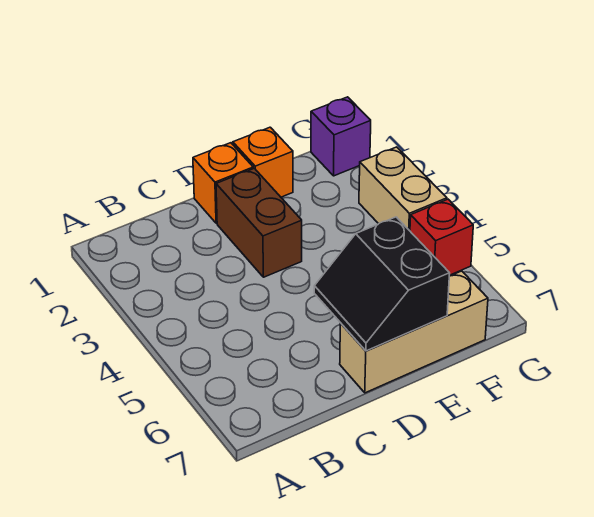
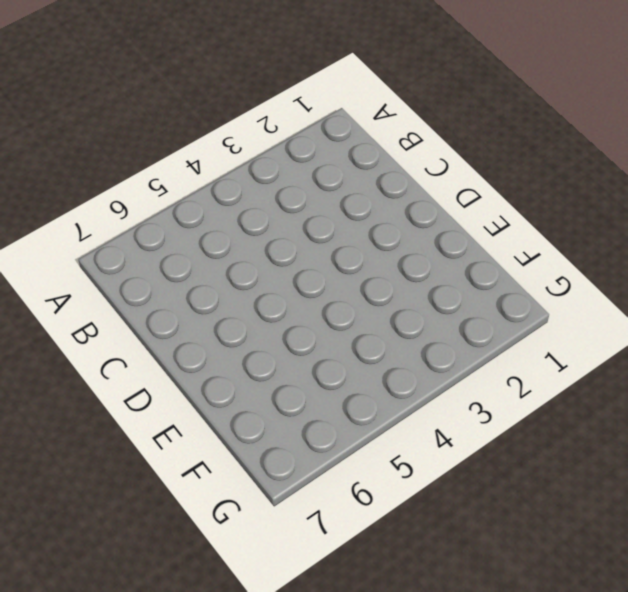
none -> orange brick D1 level 1
none -> brown brick D2:D3 level 1

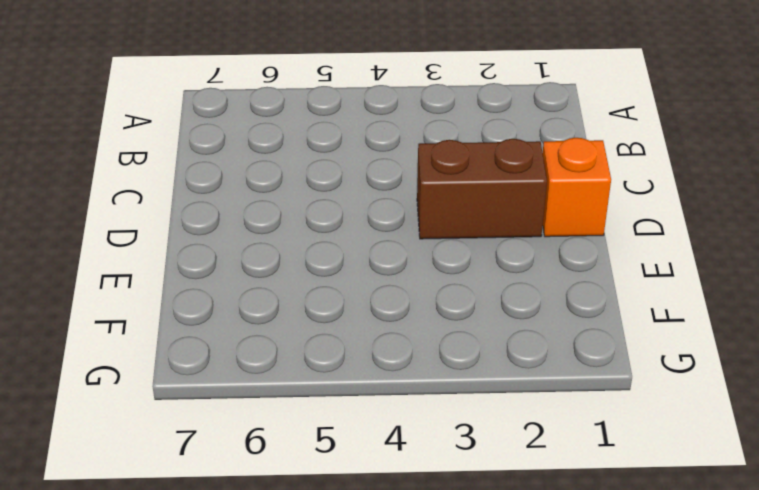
none -> tan brick D7:F7 level 1
none -> orange brick E1 level 1

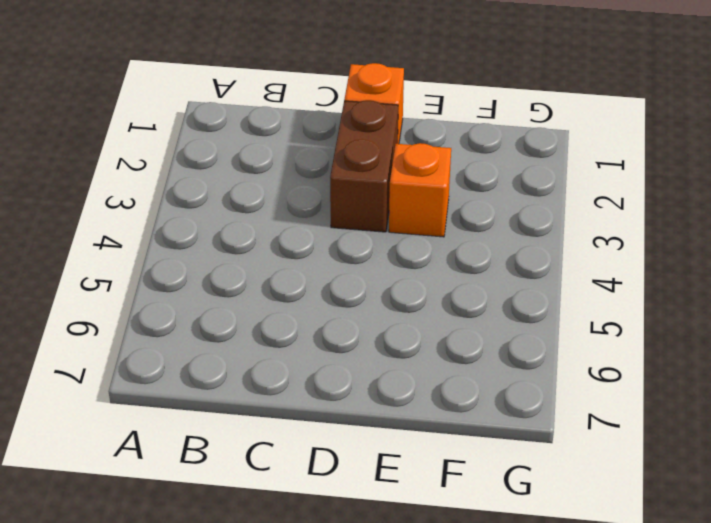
orange brick E3 level 1 -> orange brick E1 level 1
none -> tan brick D7:F7 level 1
none -> purple brick G1 level 1

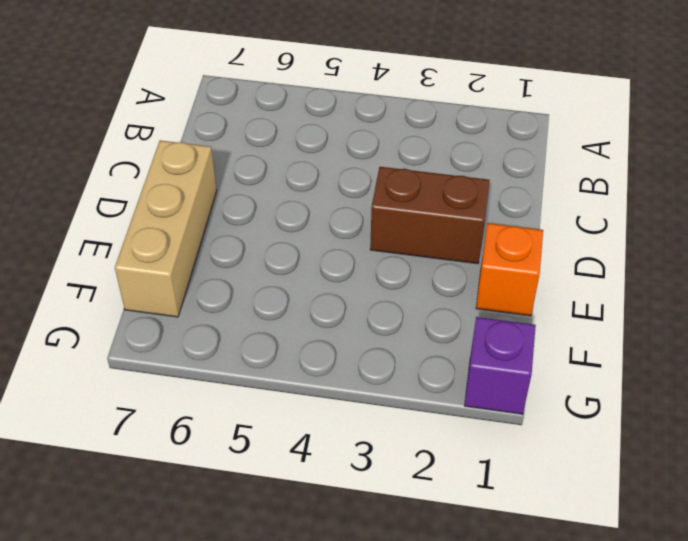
none -> orange brick D1 level 1
none -> tan brick G3:G4 level 1

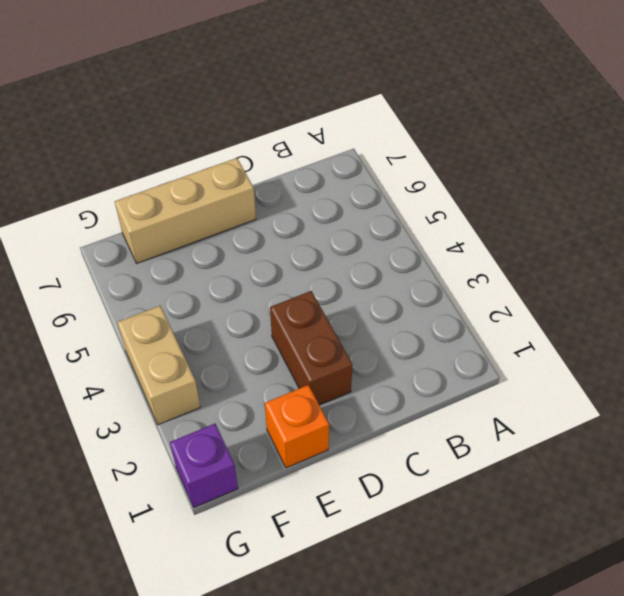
none -> orange brick D1 level 1
none -> red brick G5 level 1

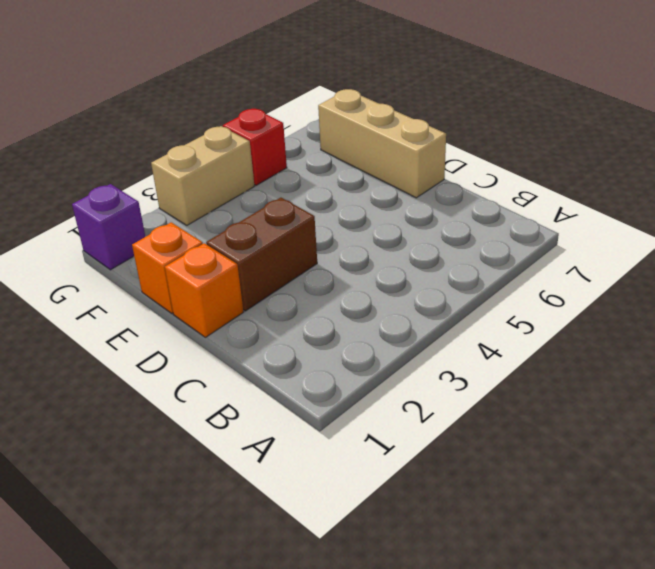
none -> black slope D6:E7 level 2 top E

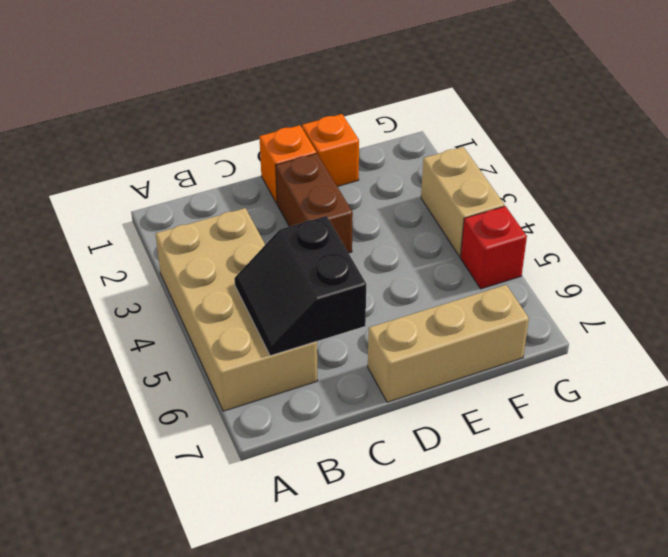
tan brick A3:B6 level 1 -> none
black slope B5:C6 level 2 top C -> black slope D6:E7 level 2 top E
none -> purple brick G1 level 1

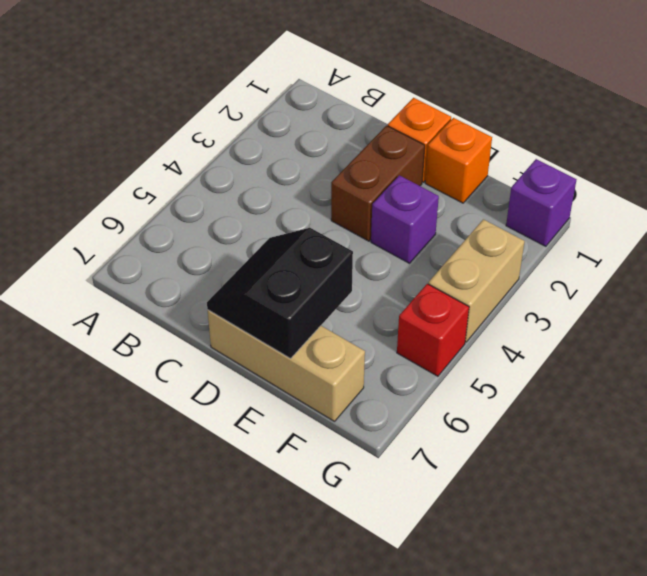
purple brick E3 level 1 -> none

